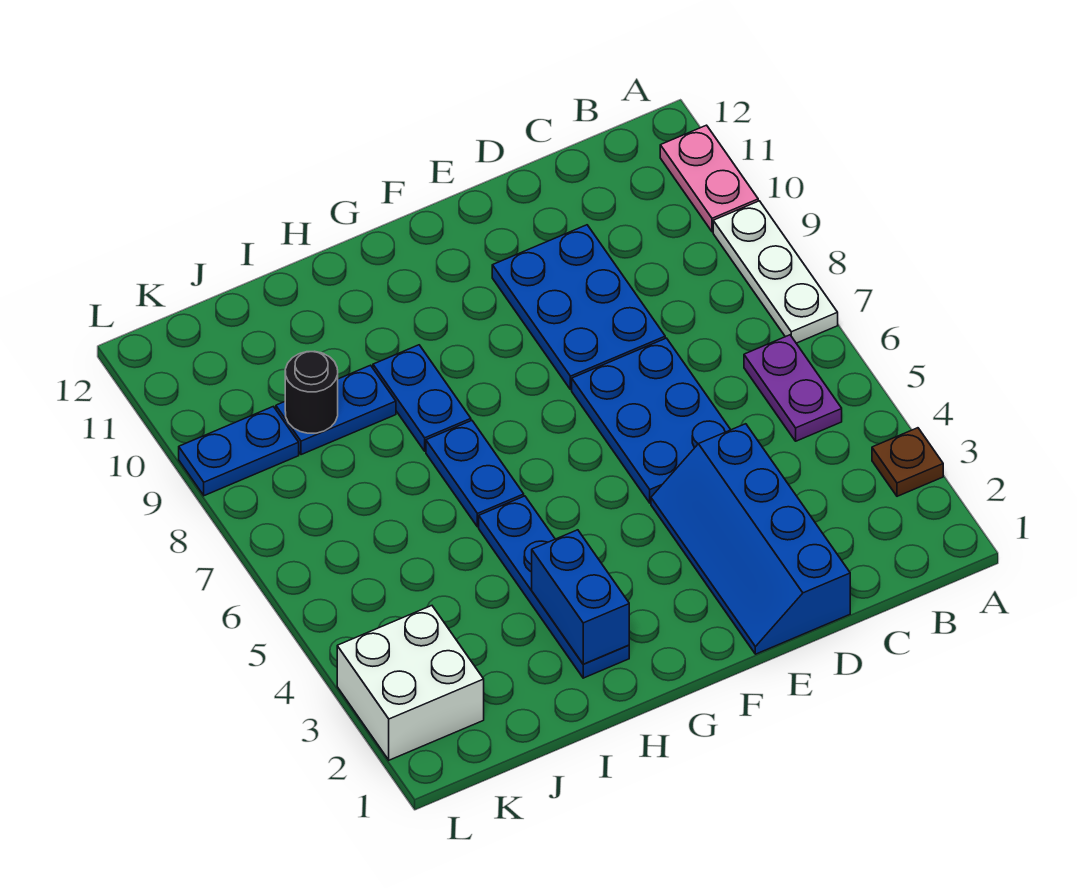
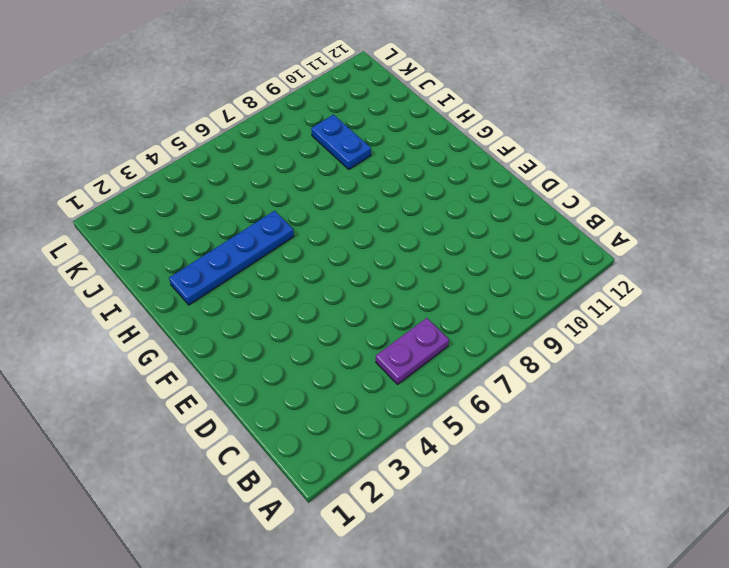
none -> brown plate A3 level 1
none -> white plate A7:A9 level 1
none -> pink plate A10:A11 level 1

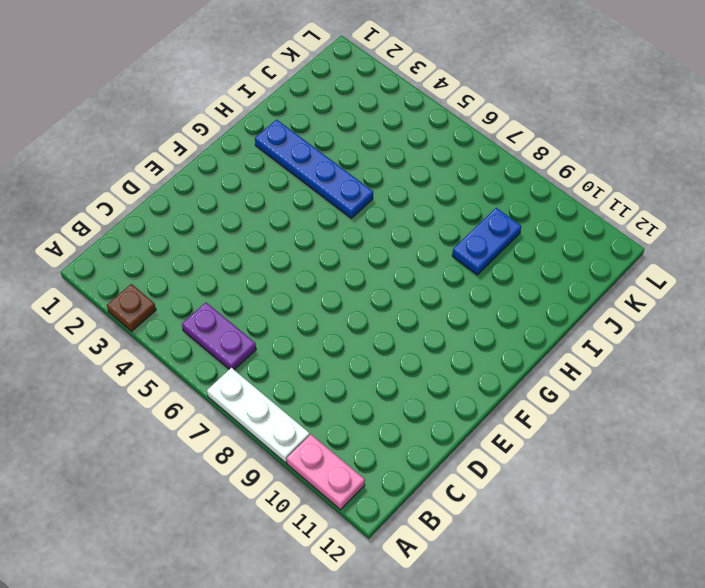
none -> blue slope D1:E4 level 1 top D
none -> blue plate D5:E7 level 1
none -> blue plate D8:E10 level 1

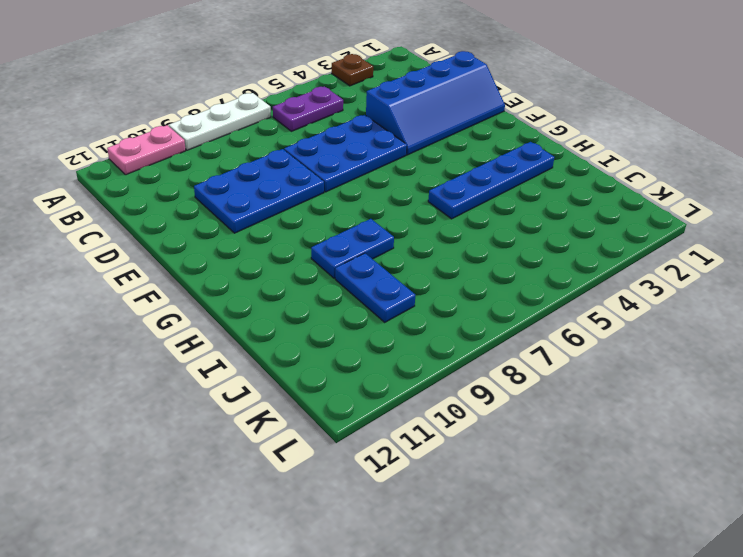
none -> blue plate H6:H7 level 1
none -> white brick K2:L3 level 1
none -> blue plate K9:L9 level 1

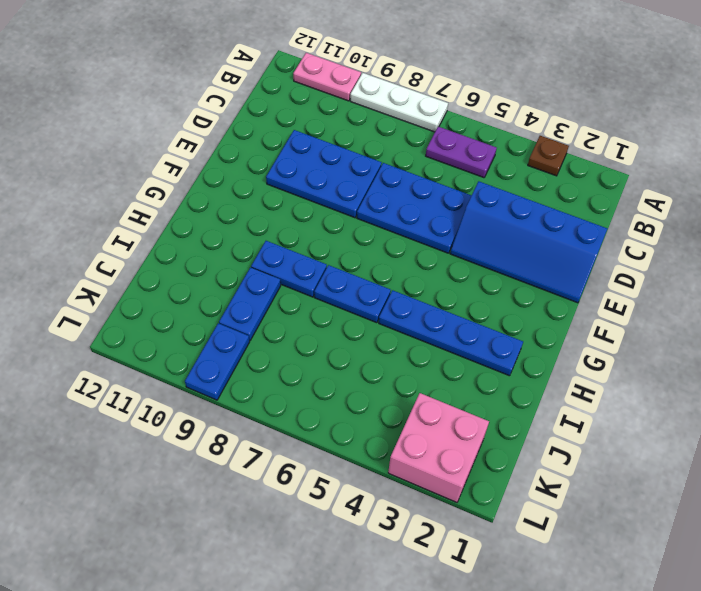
pink brick K2:L3 level 1 -> white brick K2:L3 level 1
none -> blue brick H2:H3 level 2
none -> black round brick J9 level 2

